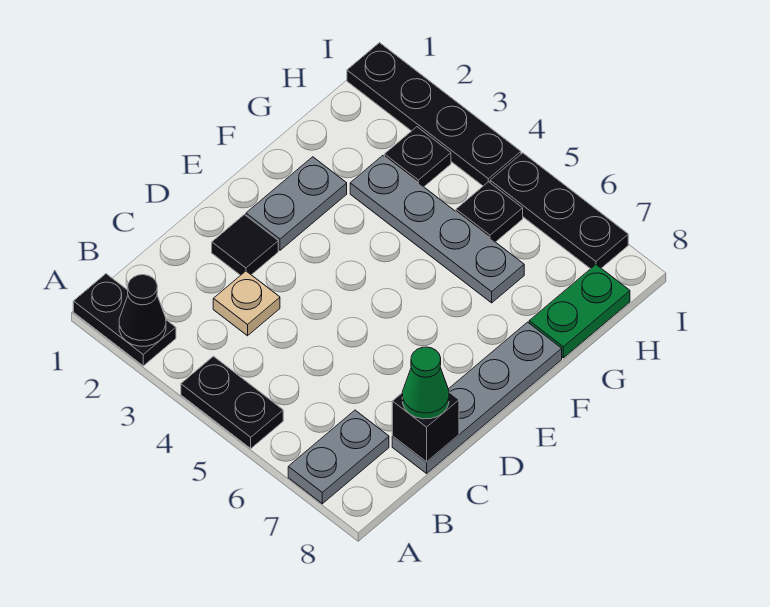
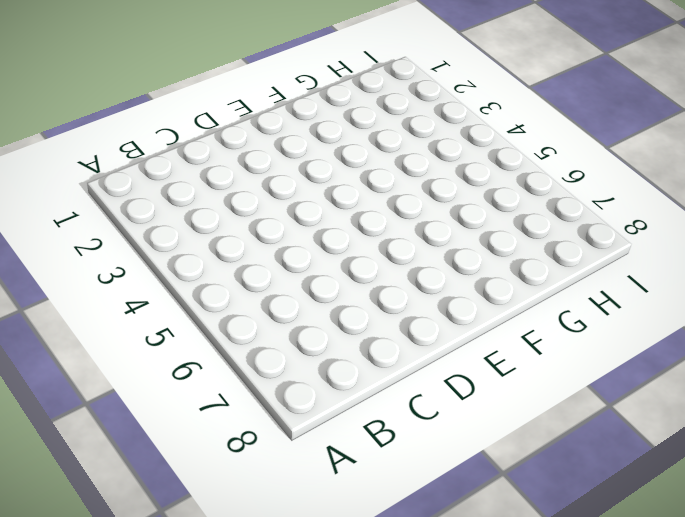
none -> black plate A1:A2 level 1
none -> black plate A4:A5 level 1
none -> grey plate A7:B7 level 1

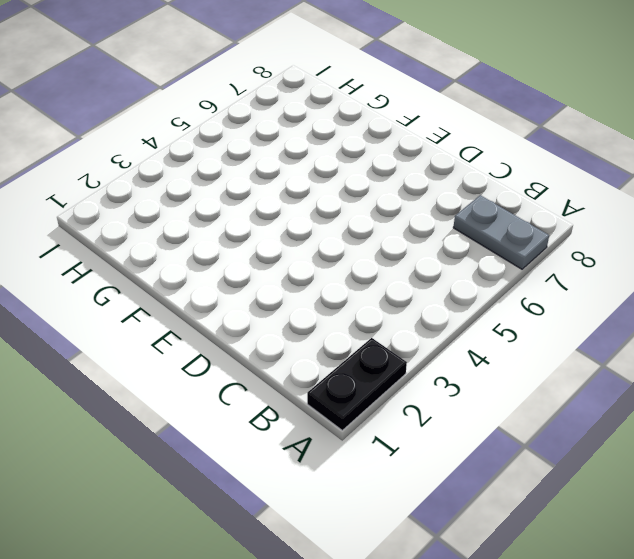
none -> black plate A4:A5 level 1
none -> tan plate C3 level 1
none -> grey plate C8:F8 level 1

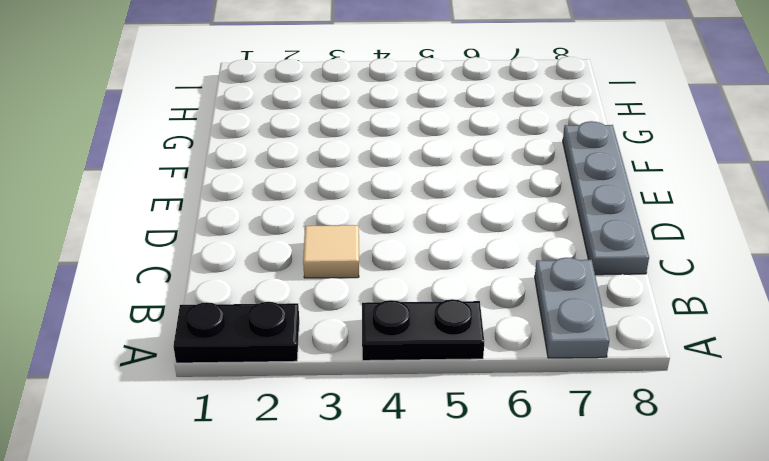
tan tile C3 level 1 -> tan plate C3 level 1
none -> black tile D2 level 1
none -> grey plate E2:F2 level 1
none -> grey plate G3:G6 level 1

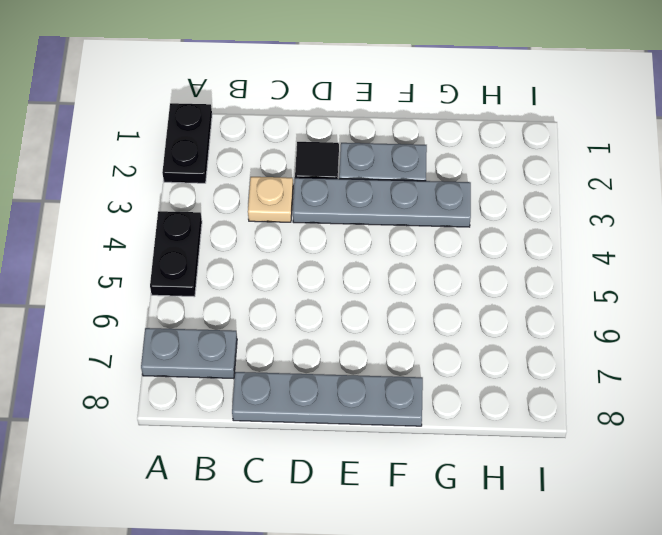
grey plate D3:G3 level 1 -> grey plate G3:G6 level 1
none -> green plate G8:H8 level 1
none -> black plate H3 level 1
none -> black plate H5 level 1

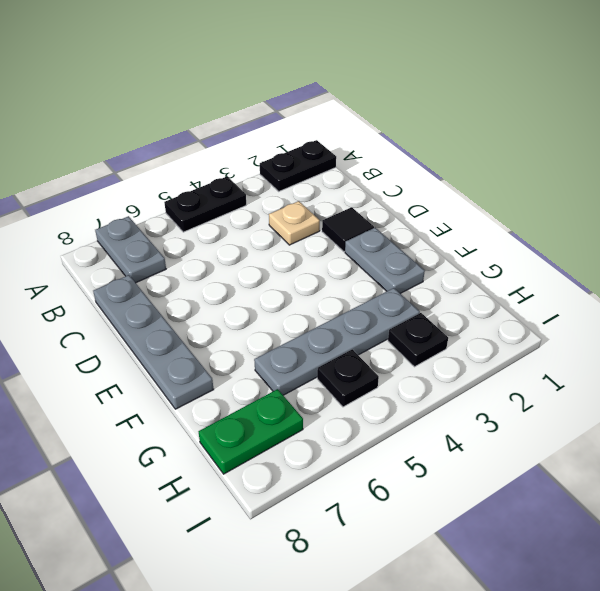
green plate H7:H8 level 1 -> green plate G8:H8 level 1
none -> black plate I1:I4 level 1
none -> black plate I5:I7 level 1
none -> black cone A2 level 2

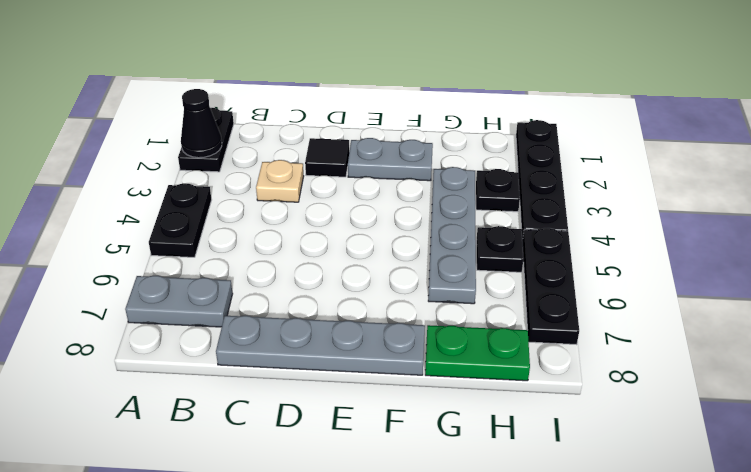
none -> black brick C8 level 2
none -> green cone C8 level 3

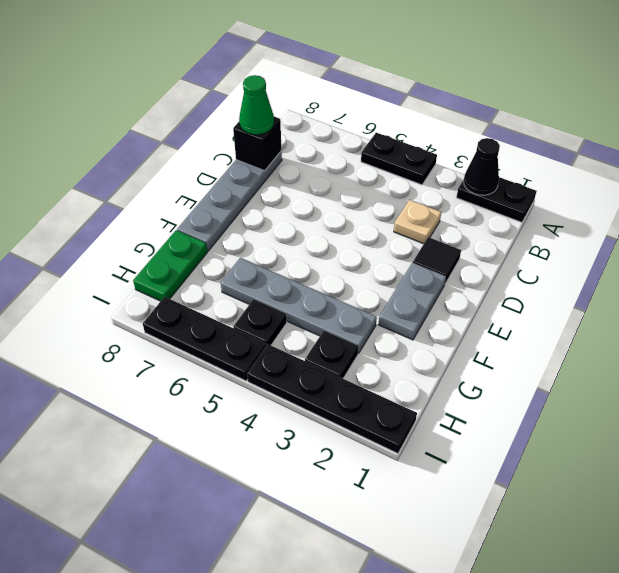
none -> grey plate A7:B7 level 1

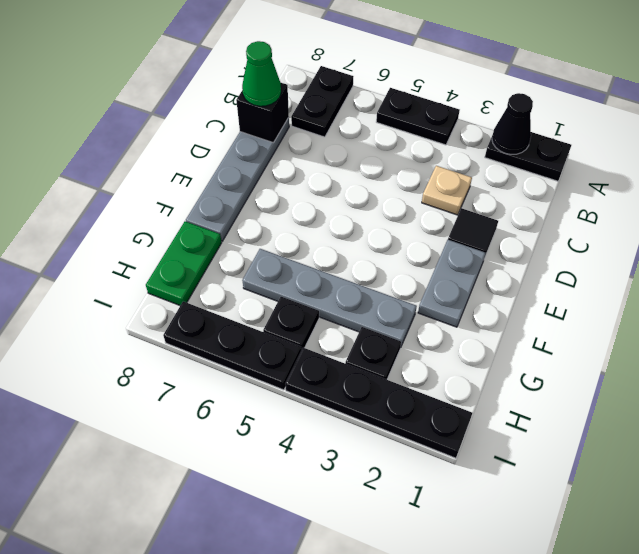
black plate A7:B7 level 1 -> grey plate A7:B7 level 1

